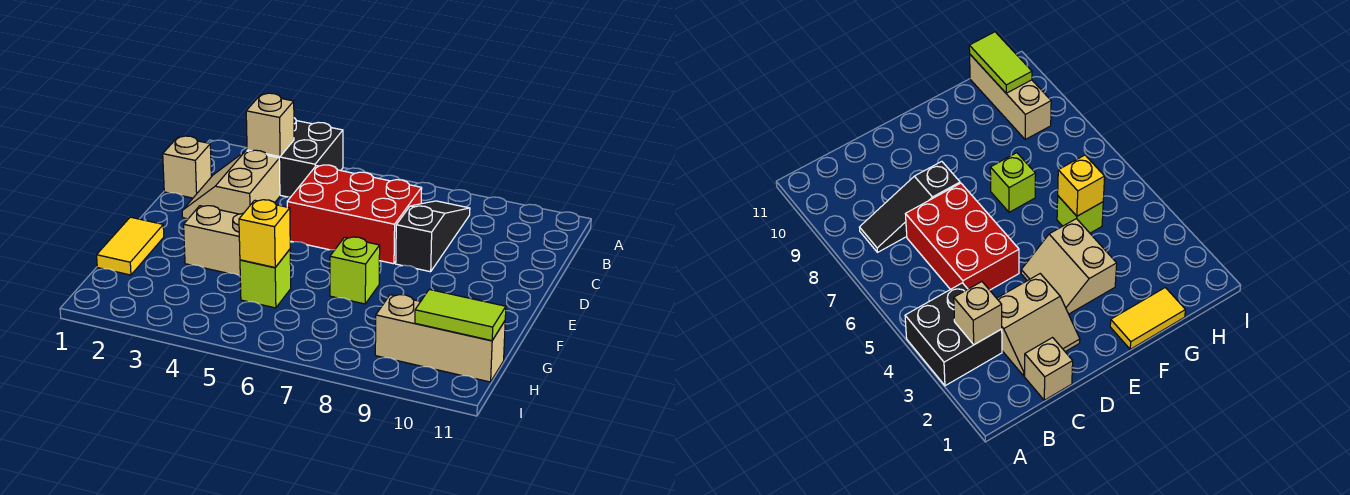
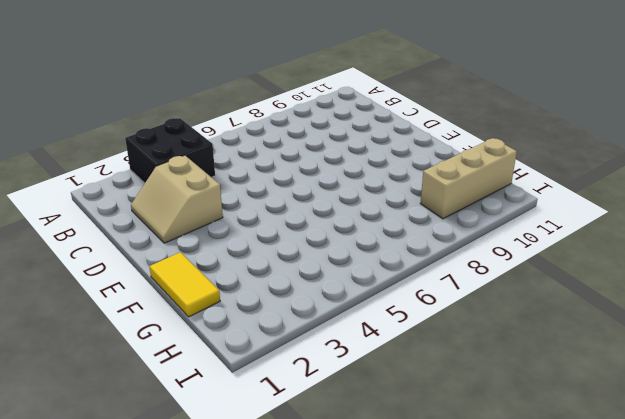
none -> black slope B8:D8 level 1 top D
none -> tan brick C1 level 1
none -> red brick C5:D7 level 1

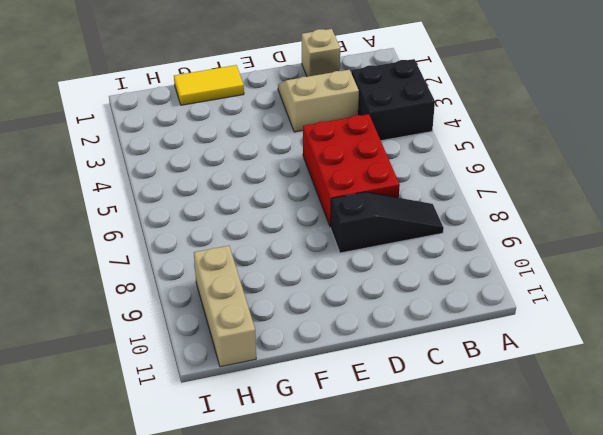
none -> tan slope E3:F4 level 1 top F
none -> lime brick F7 level 1
none -> lime brick G5 level 1

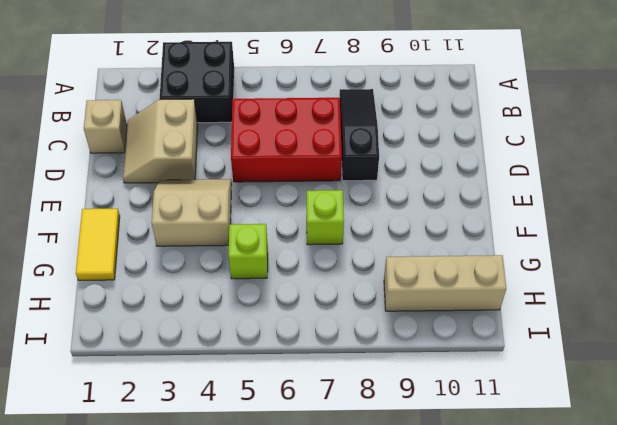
none -> tan brick B3 level 2
none -> yellow brick G5 level 2
none -> lime tile H10:H11 level 2

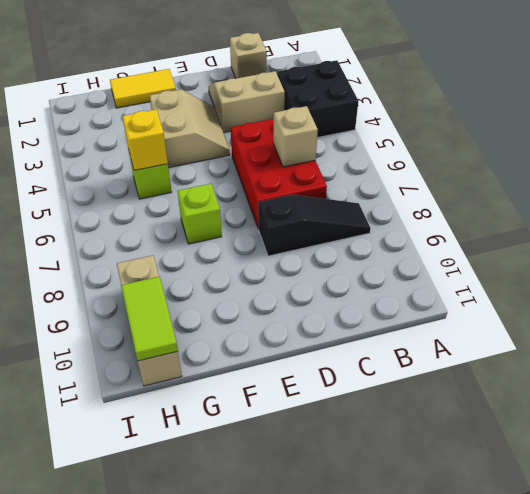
tan brick C6 level 2 -> tan brick B3 level 2

